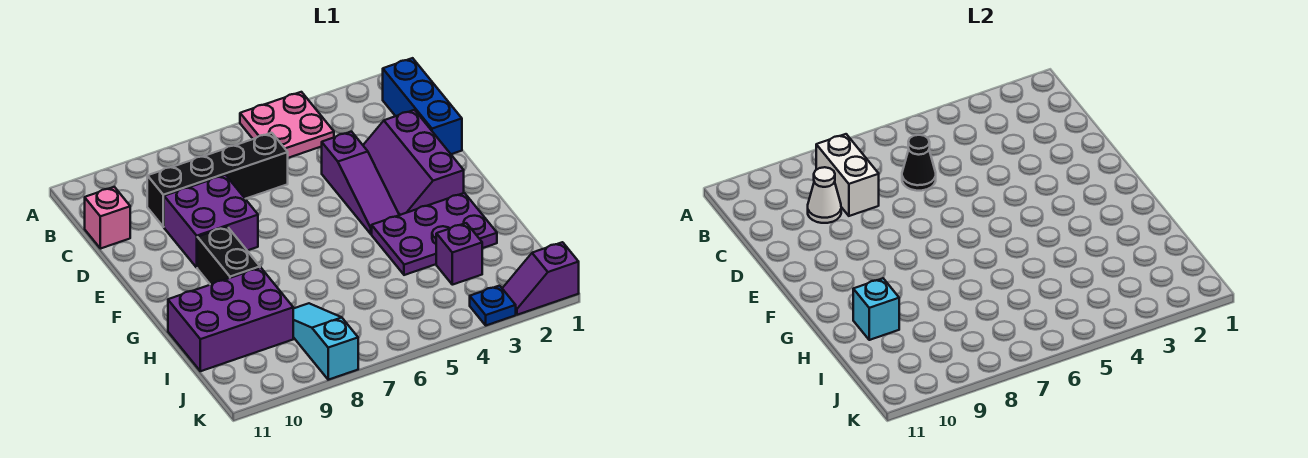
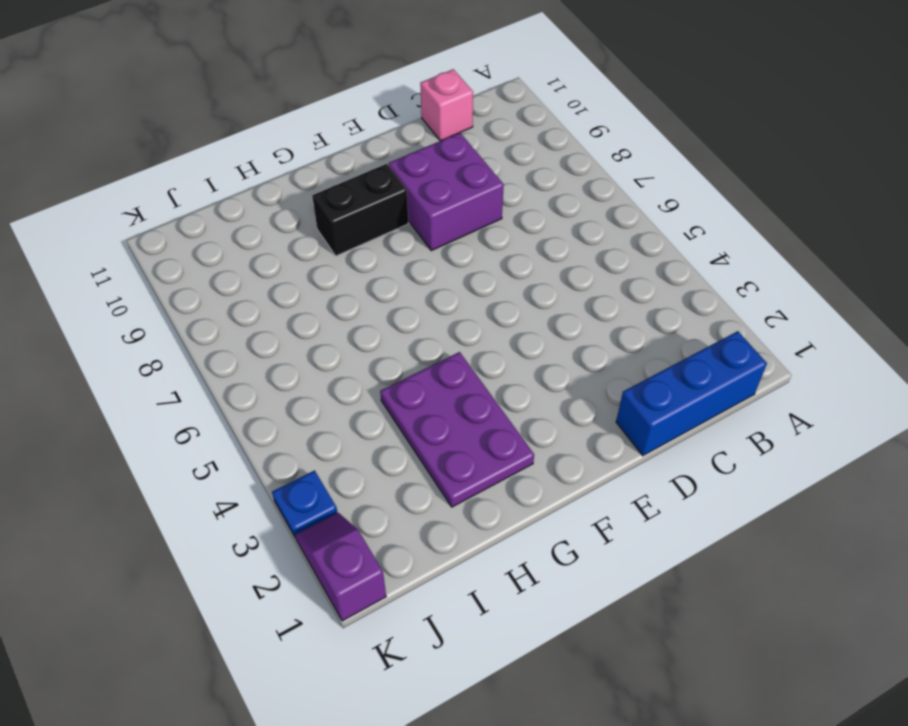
none -> pink plate A4:B5 level 1
none -> black brick C6:C9 level 1
none -> purple slope D2:F3 level 1 top 2

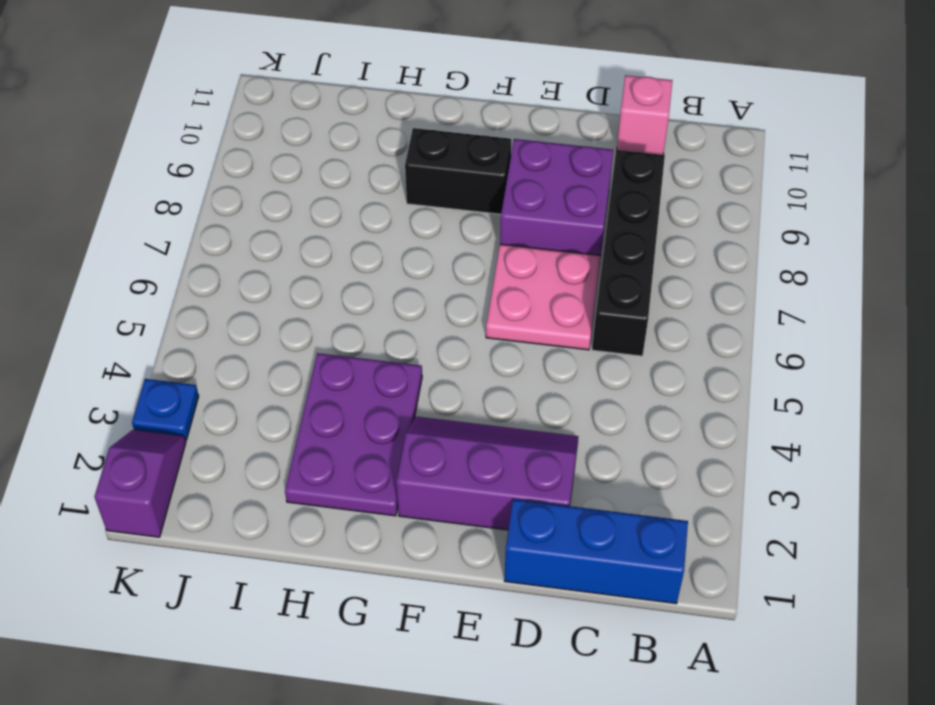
pink plate D6:E7 level 1 -> pink plate A4:B5 level 1
none -> purple slope D4:F4 level 1 top D
none -> purple brick H9:I11 level 1
none -> purple brick I3 level 1

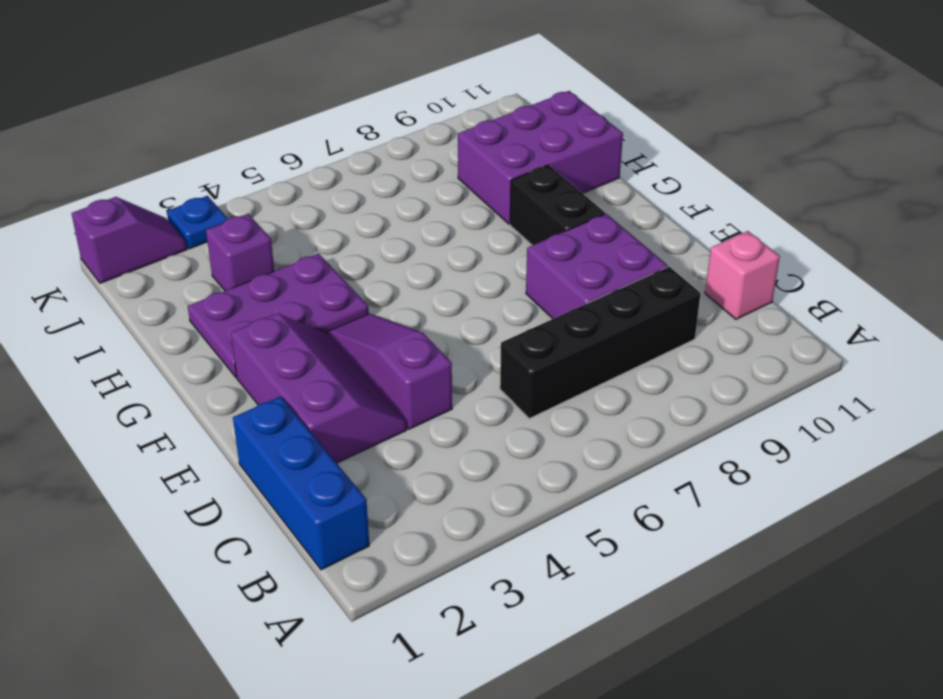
none -> pink plate A4:B5 level 1
none -> cyan slope I8:K8 level 1 top K
none -> white brick B8:C8 level 2

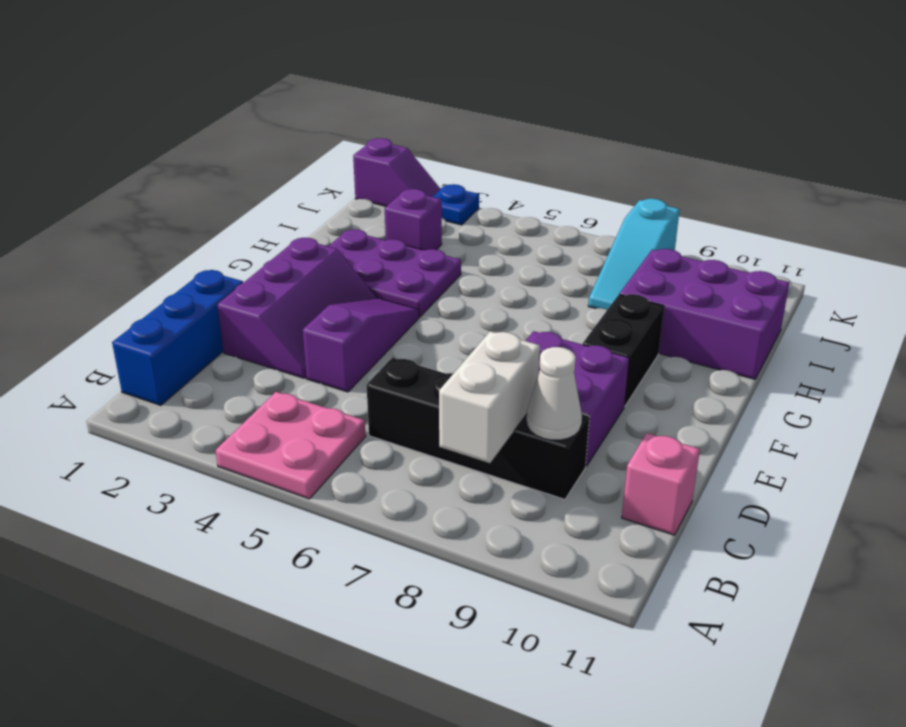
none -> black cone C6 level 2
none -> cyan brick H10 level 2

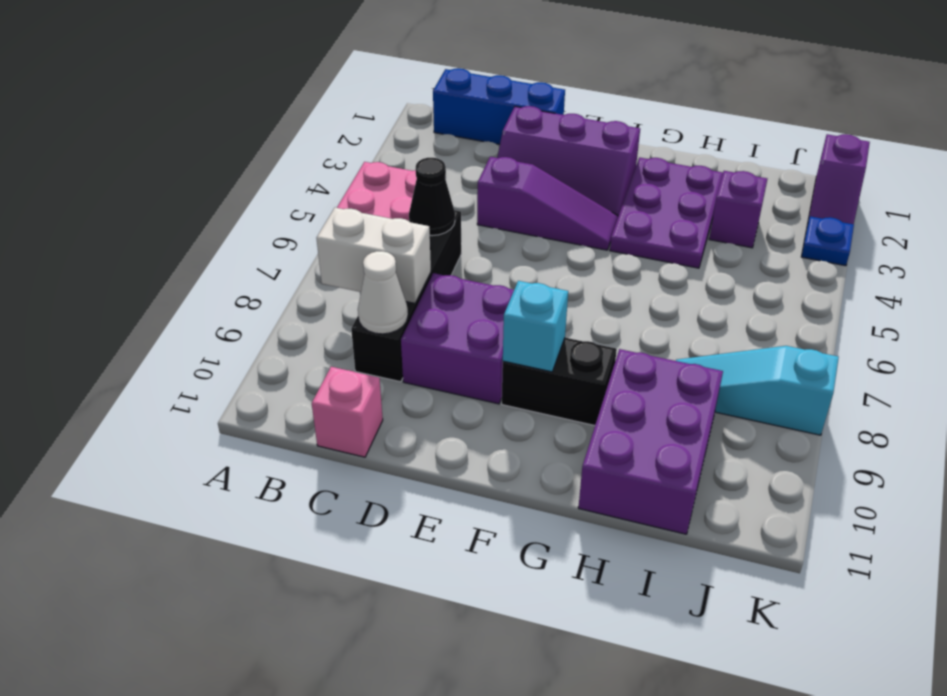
cyan brick F9 level 2 -> cyan brick H10 level 2

